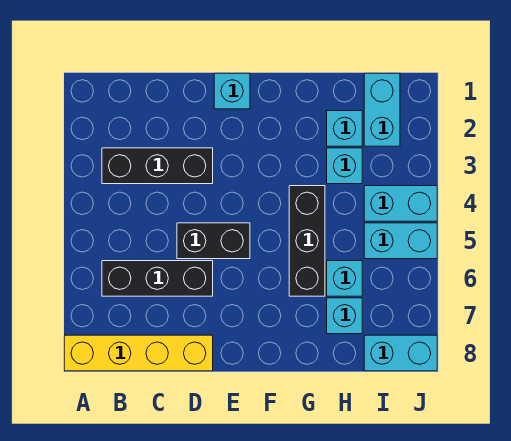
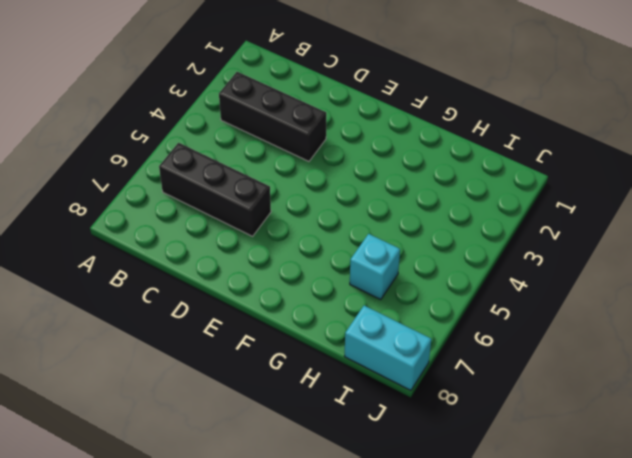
none -> yellow brick A8:D8 level 1
none -> black brick D5:E5 level 1
none -> cyan brick E1 level 1

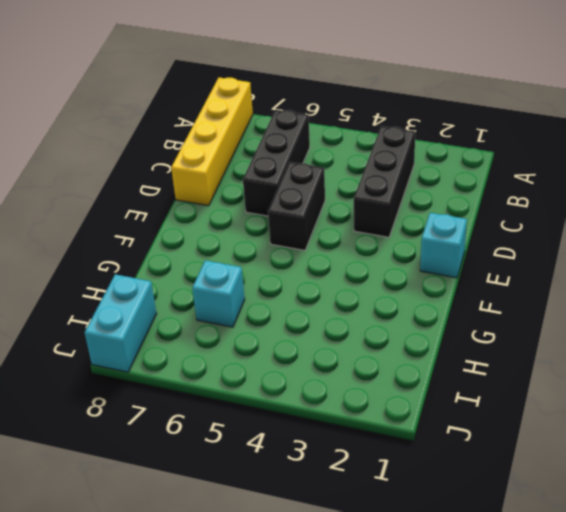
none -> black brick G4:G6 level 1
none -> cyan brick H2 level 1
none -> cyan brick H3 level 1

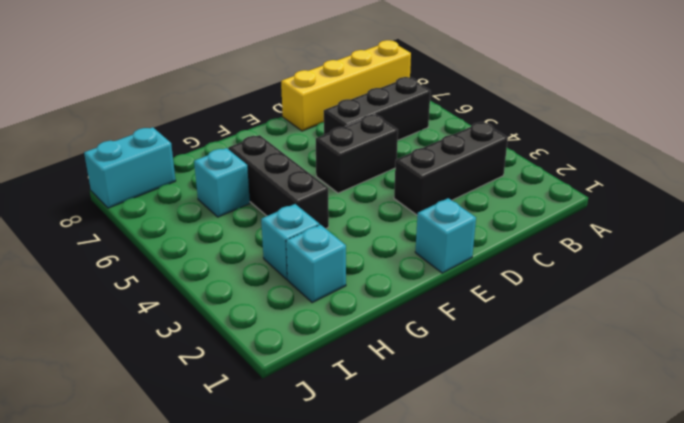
none -> cyan brick H7 level 1
none -> cyan brick I1:I2 level 1
none -> cyan brick I4:J4 level 1

